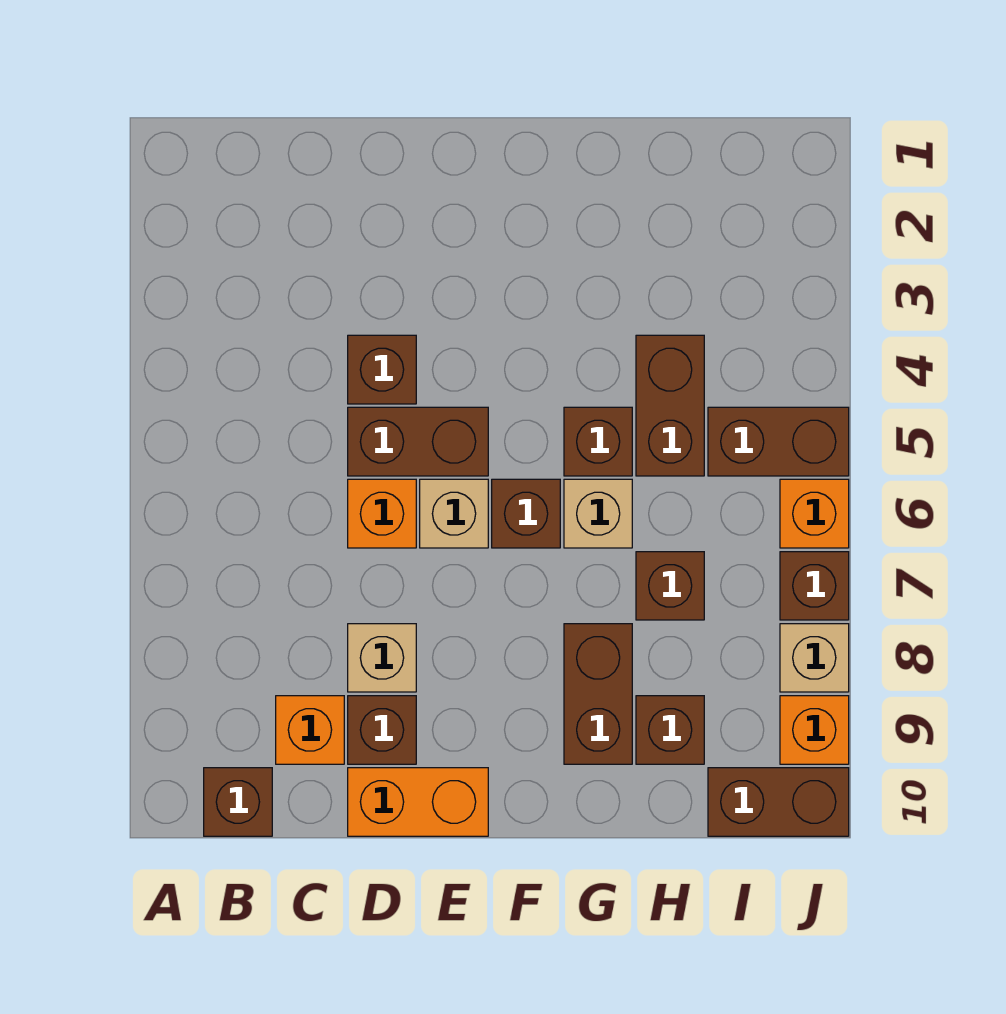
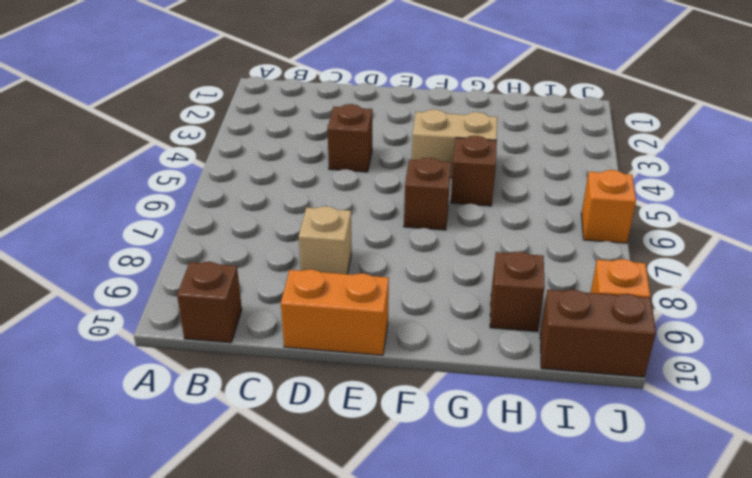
tan brick F4:G4 level 1 -> none
none -> orange brick C9 level 1
none -> brown brick D5:E5 level 1
none -> orange brick D6 level 1

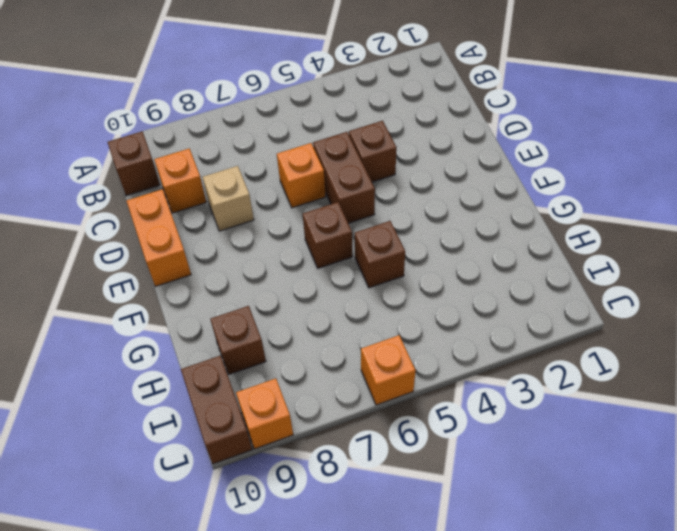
none -> brown brick D9 level 1
none -> tan brick E6 level 1
none -> tan brick G6 level 1

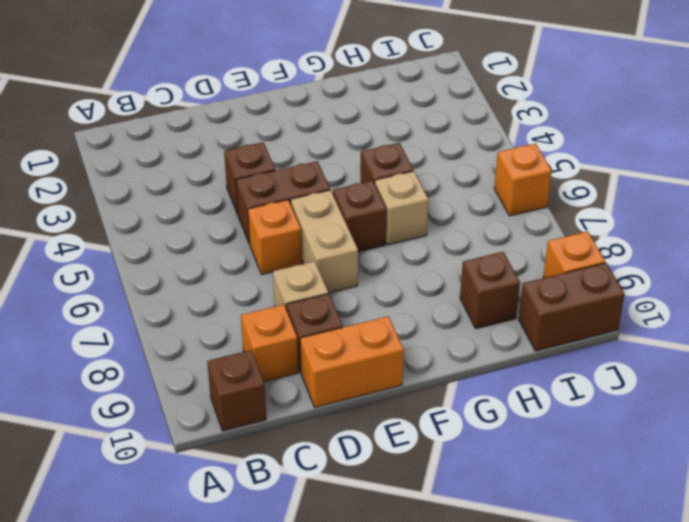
tan brick E6:E7 level 1 -> tan brick E6 level 1
none -> brown brick G8:G9 level 1
none -> brown brick H4:H5 level 1
none -> brown brick H7 level 1

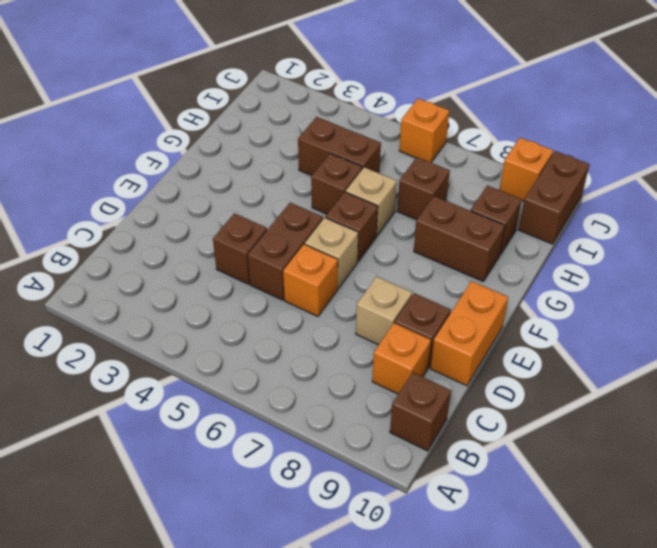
none -> brown brick I5:J5 level 1
none -> brown brick J7 level 1
none -> tan brick J8 level 1

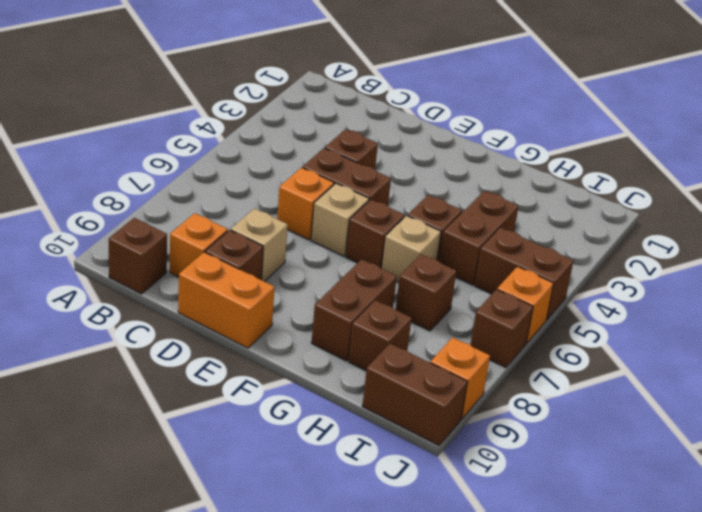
none -> tan brick J8 level 1

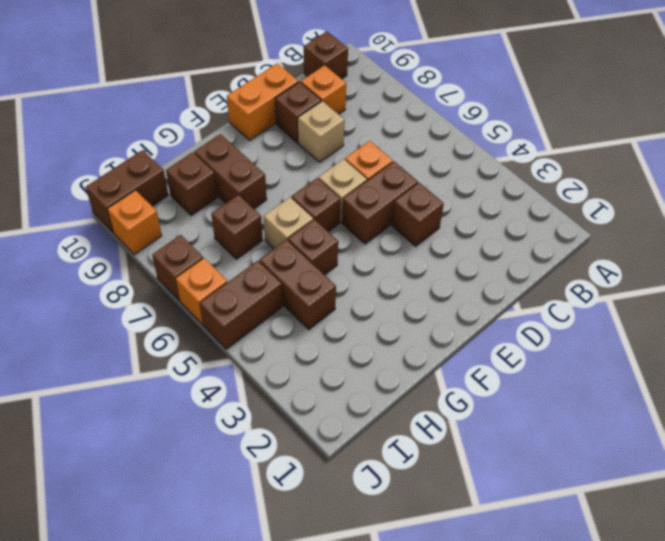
none -> tan brick J8 level 1

